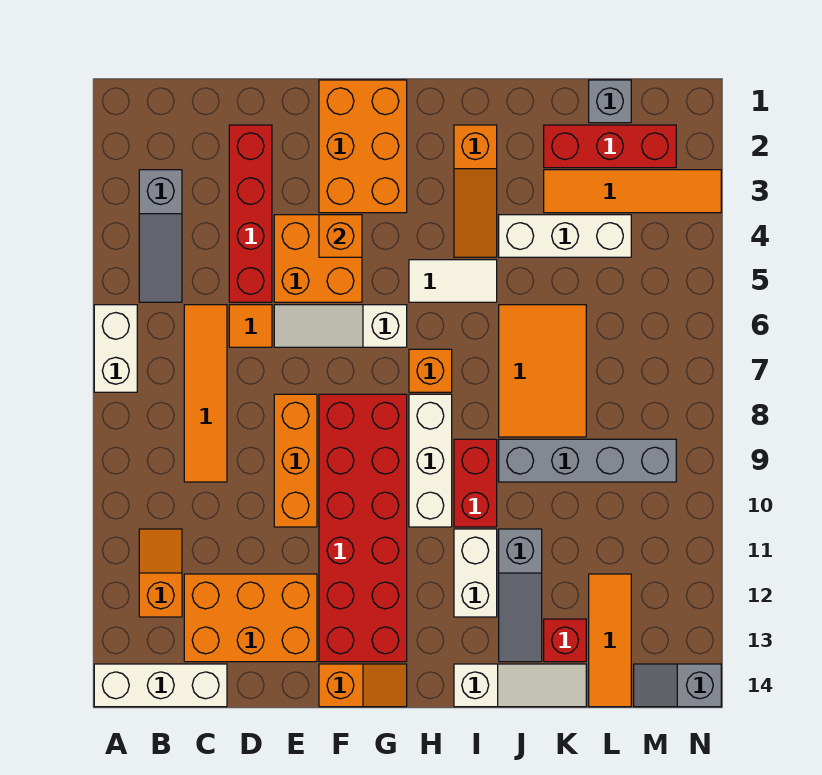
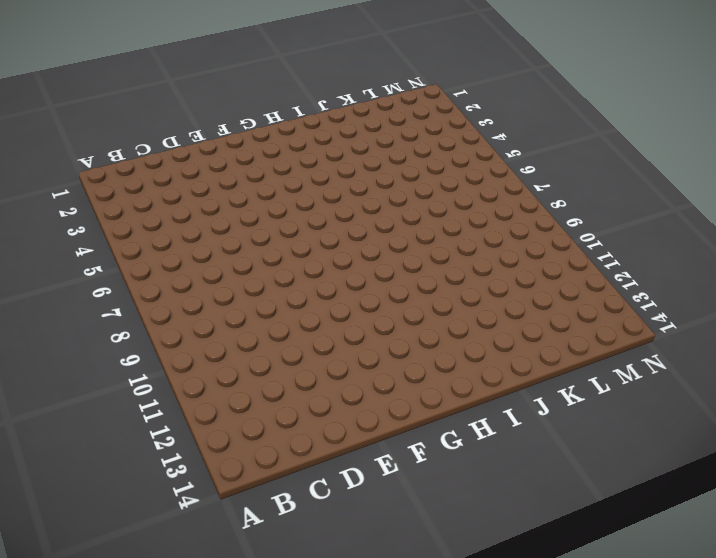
none -> white brick A6:A7 level 1
none -> white brick A14:C14 level 1
none -> grey slope B3:B5 level 1 top 3
none -> orange slope B11:B12 level 1 top 12

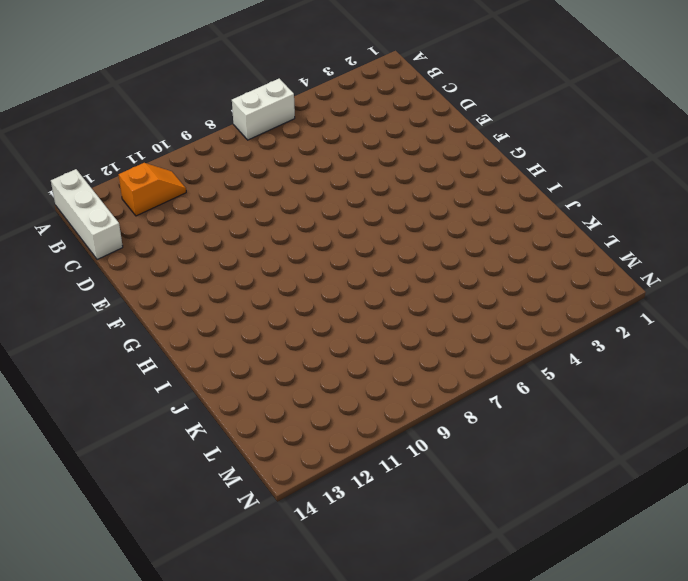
none -> grey slope B3:B5 level 1 top 3
none -> orange tile C6:C9 level 1
none -> orange brick C12:E13 level 1
none -> red brick D2:D5 level 1

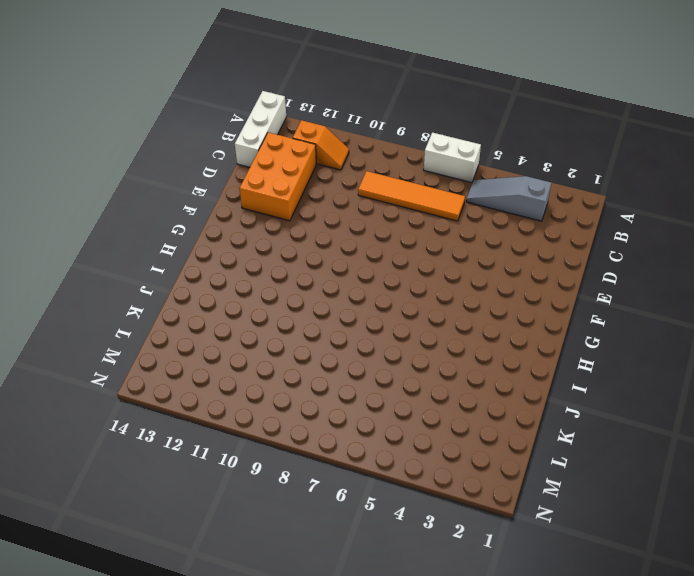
none -> red brick D2:D5 level 1
none -> orange tile D6 level 1
none -> orange brick E4:F5 level 1
none -> white slope E6:G6 level 1 top G

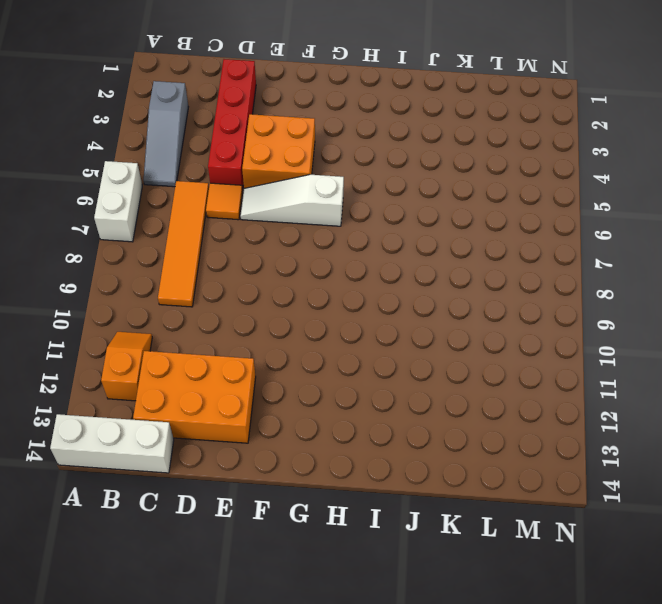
none -> orange brick E8:E10 level 1
none -> orange brick F1:G3 level 1
none -> red brick F8:G13 level 1
none -> orange slope F14:G14 level 1 top F

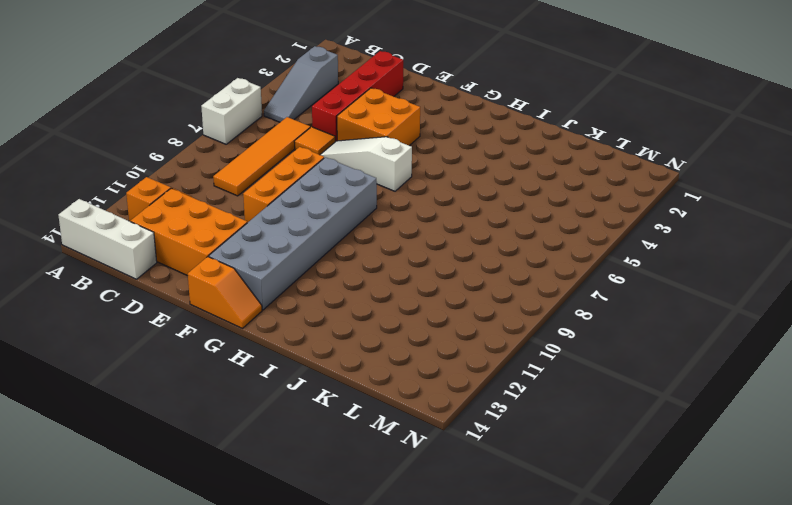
grey brick F8:G13 level 1 -> red brick F8:G13 level 1
none -> orange brick F1:G3 level 1
none -> white tile H5:I5 level 1
none -> orange brick H7 level 1
none -> white brick H8:H10 level 1

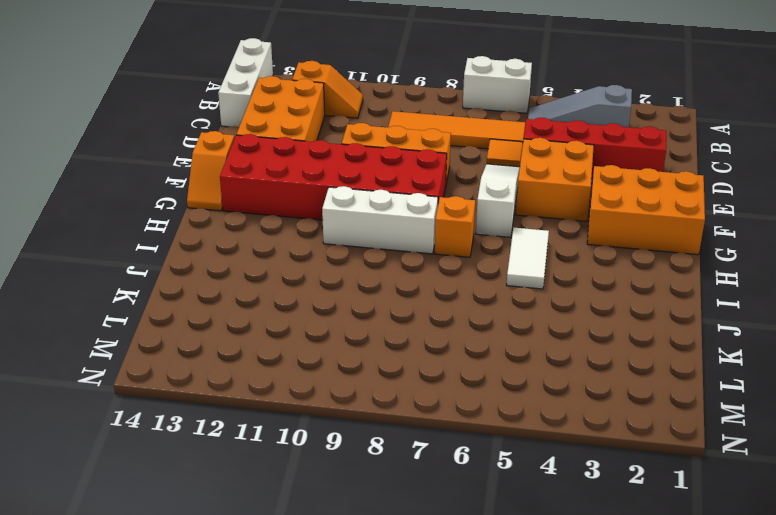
none -> orange slope I2:I4 level 1 top 2
none -> red brick I9:I10 level 1
none -> white brick I11:I12 level 1
none -> white slope I14:K14 level 1 top I

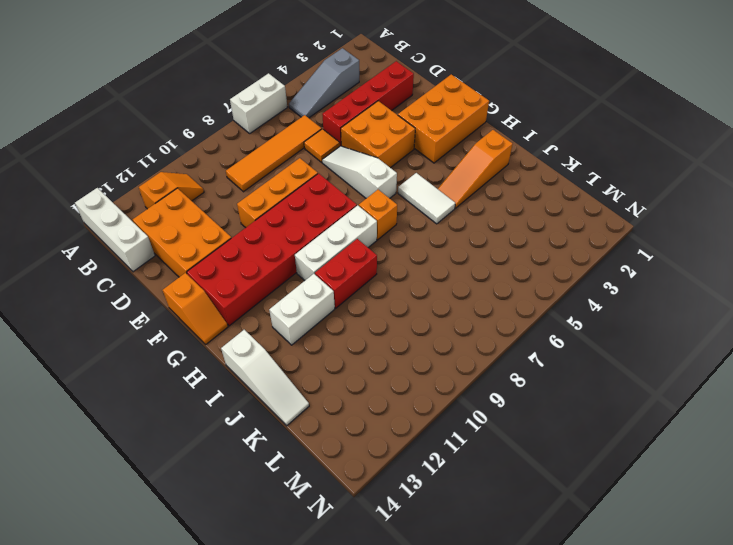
none -> white brick J4:L4 level 1
none -> orange tile J6:K8 level 1
none -> grey brick J9:M9 level 1
none -> grey slope J11:J13 level 1 top 11

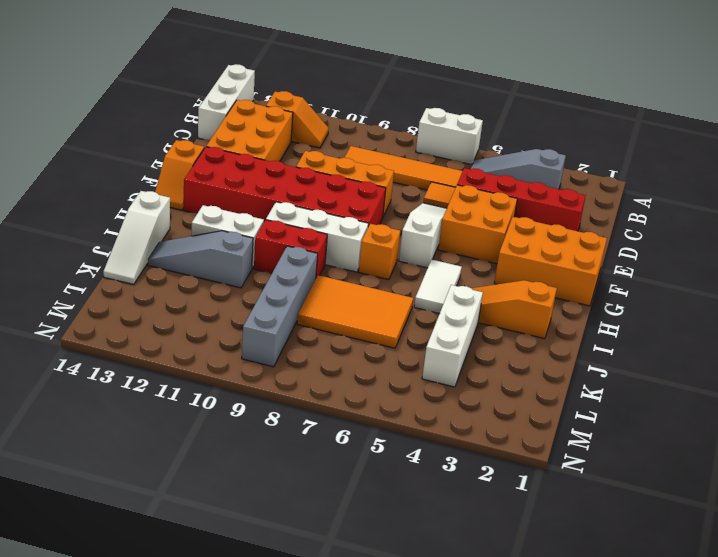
none -> red brick K2:M2 level 1
none -> orange tile K3:N3 level 1
none -> red brick K13 level 1
none -> grey brick L1 level 1

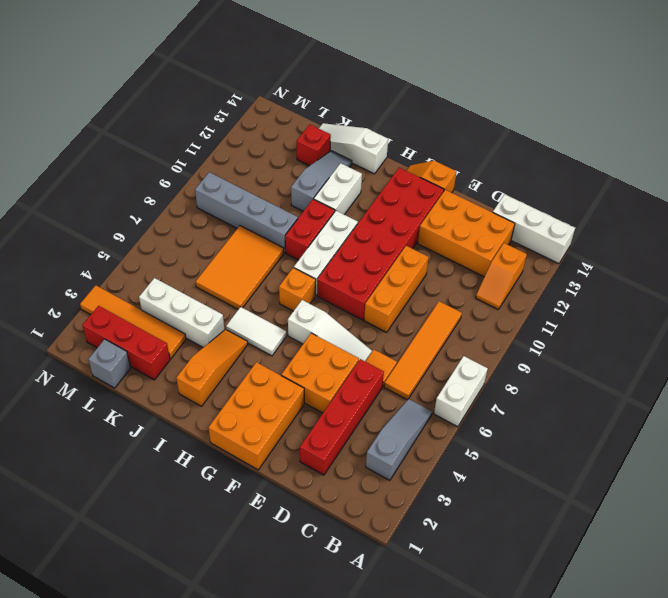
none -> orange tile L12:L14 level 1
none -> grey slope M14:N14 level 1 top N
none -> orange brick F4 level 2

